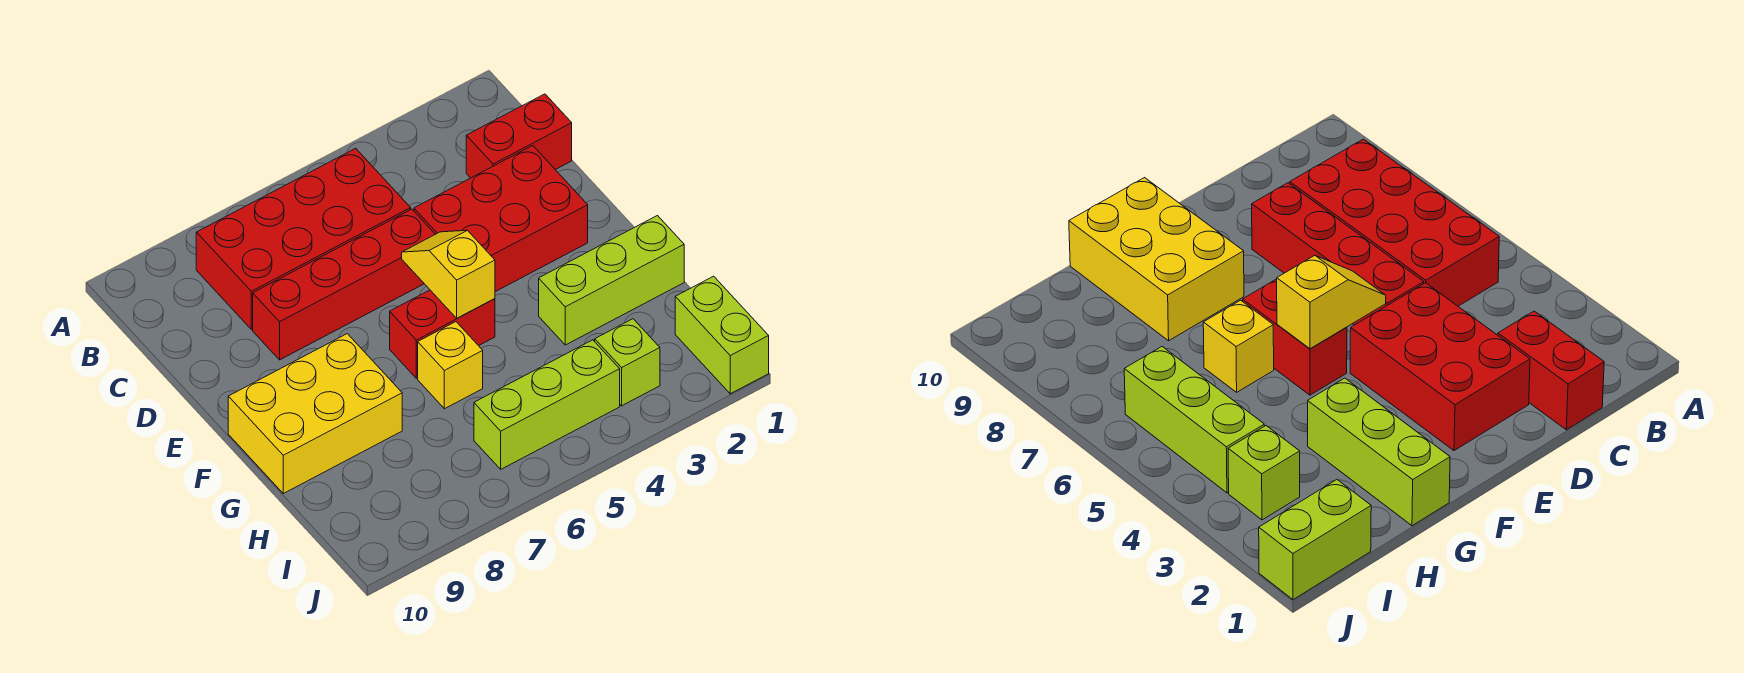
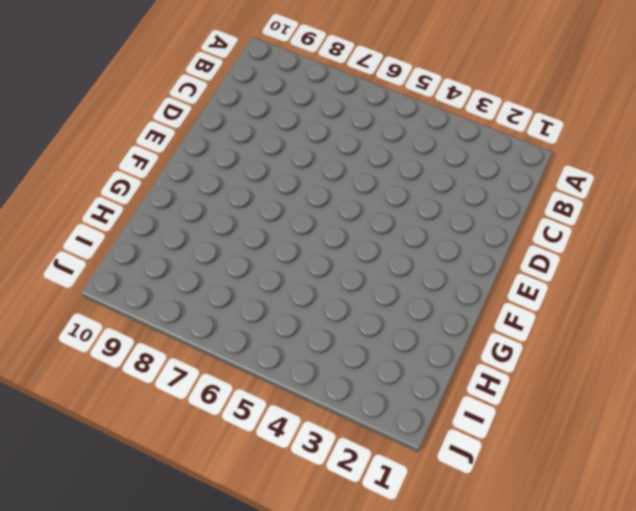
none -> red brick B5:C8 level 1
none -> red brick C1:C2 level 1
none -> red brick D2:E4 level 1

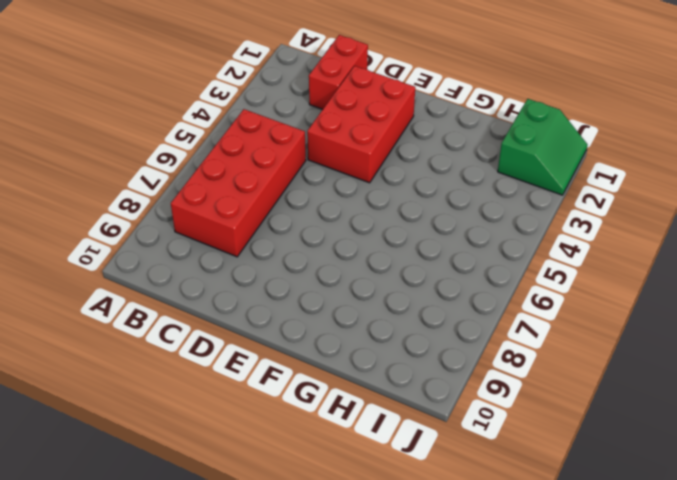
green slope I1:J2 level 1 top I -> lime brick I1:J1 level 1
none -> red brick D5:D8 level 1
none -> red brick F5:F6 level 1
none -> yellow brick F8:G10 level 1

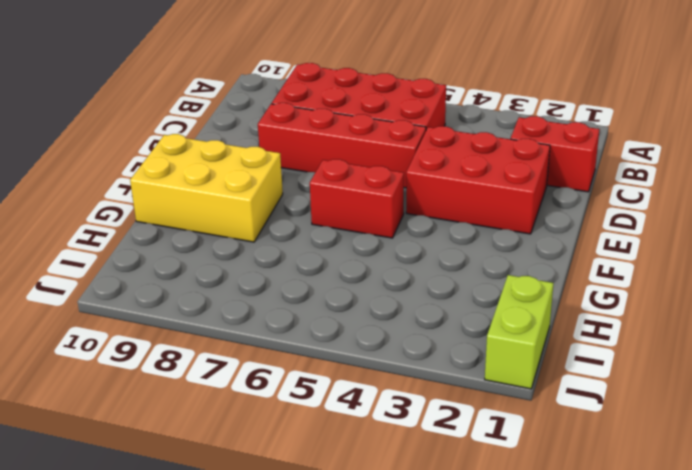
none -> lime brick G1:G3 level 1
none -> yellow brick G6 level 1
none -> lime brick I3 level 1

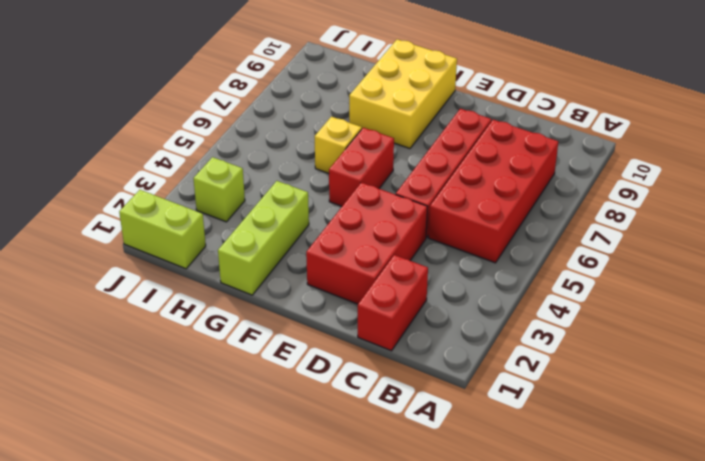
none -> lime brick I4:I6 level 1
none -> yellow slope E5:F5 level 2 top F

